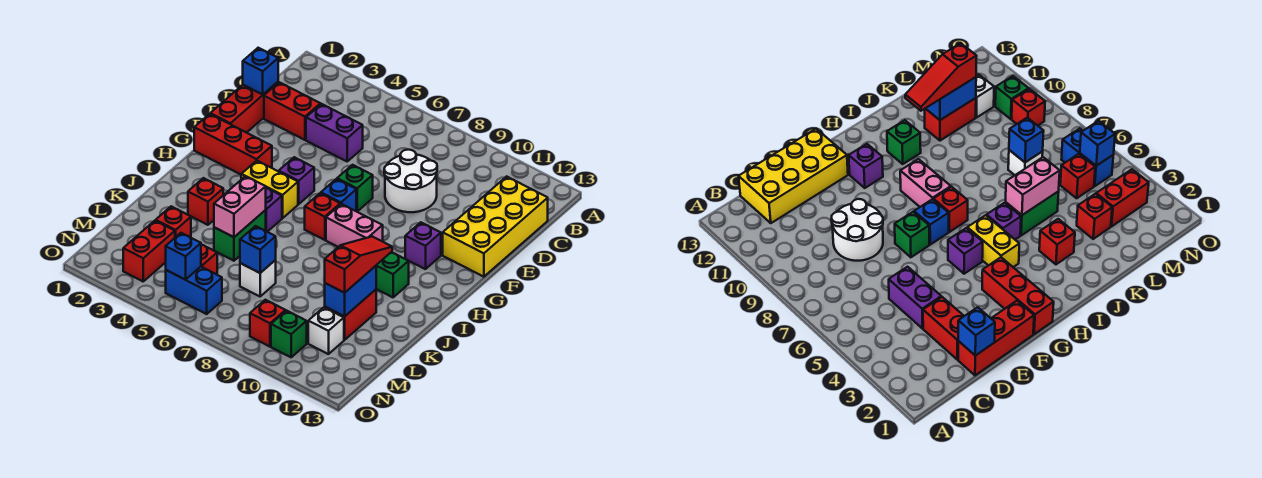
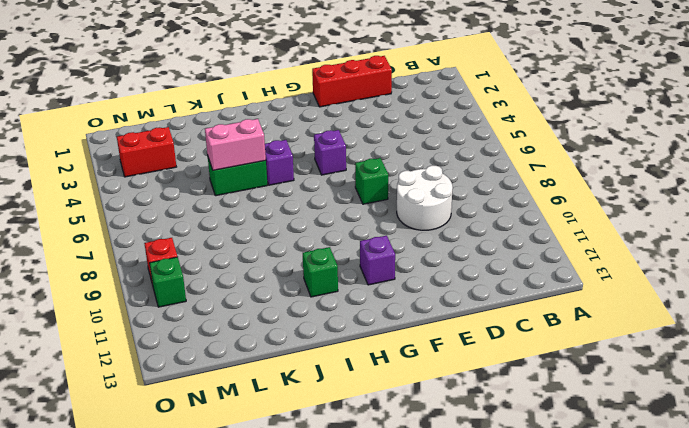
none -> yellow brick C12:F13 level 1
none -> red brick D2:D3 level 1
none -> purple brick D4:D5 level 1
none -> red brick G1:G3 level 1

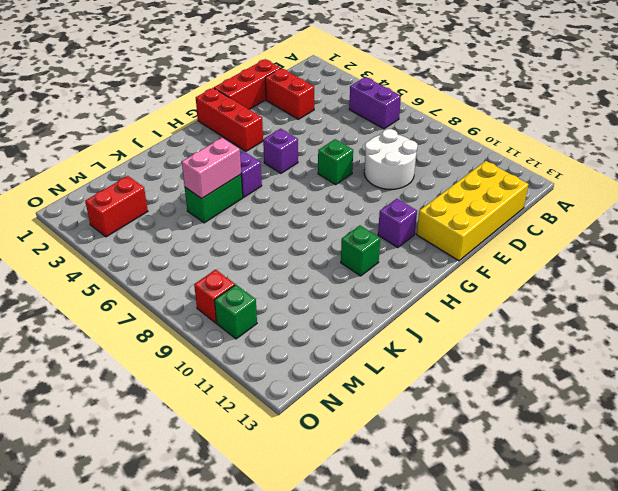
purple brick B5:B6 level 1 -> purple brick D4:D5 level 1
none -> blue brick G7 level 1
none -> yellow brick H4:H5 level 1
none -> red brick H7 level 1
none -> pink brick H8:H9 level 1

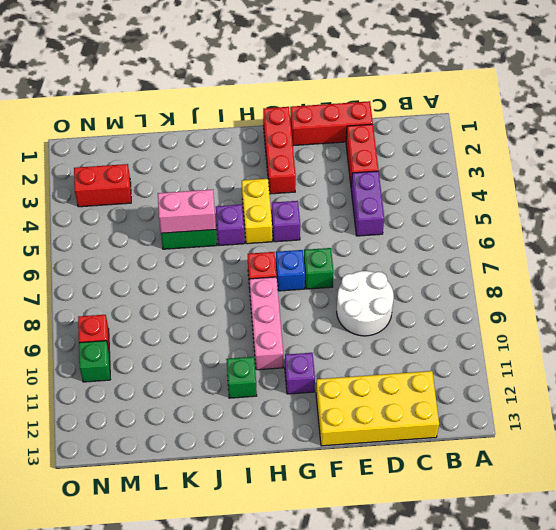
pink brick H8:H10 level 1 -> pink brick H8:H9 level 1
none -> red brick J3 level 1
none -> red brick K11:L11 level 1
none -> red brick L3 level 1
none -> white brick L7 level 1

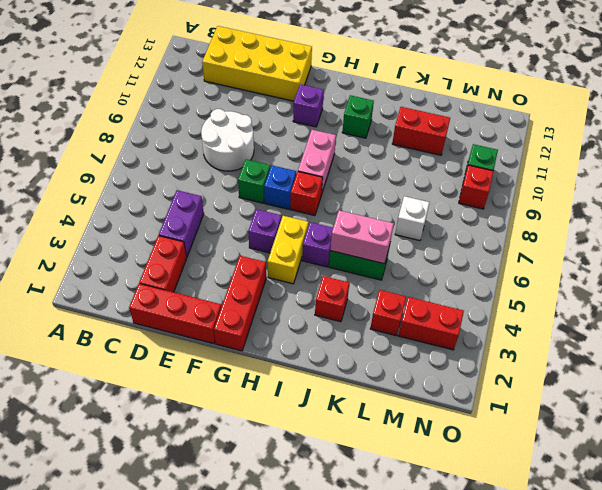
none -> red brick M5 level 1
none -> white brick M11 level 1
none -> blue brick N5:N6 level 1
none -> blue brick D1 level 2

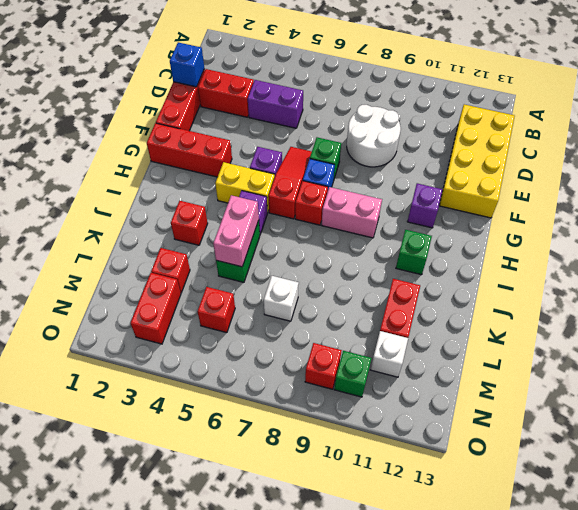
red slope F6:H6 level 1 top H -> red slope J11:L11 level 3 top L
none -> blue brick N5:N6 level 1
none -> blue brick K11:L11 level 2
none -> blue brick L7 level 2
none -> blue brick N5 level 2

